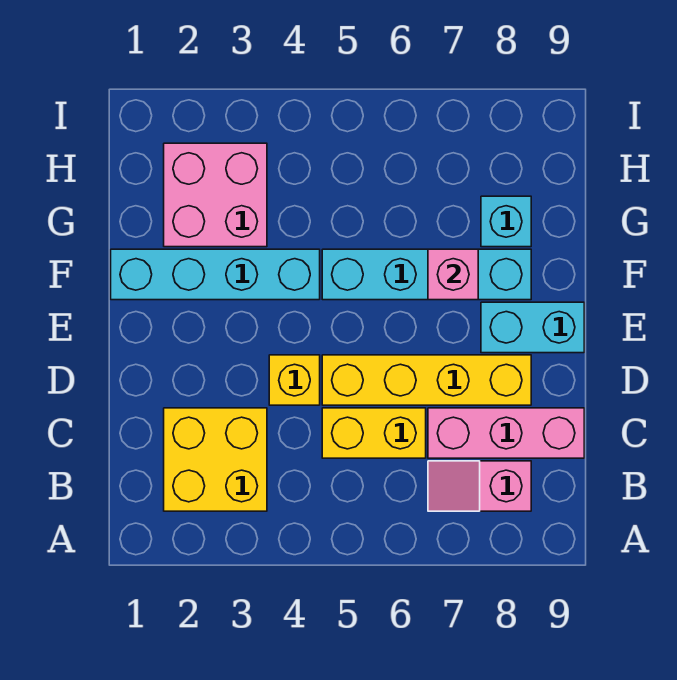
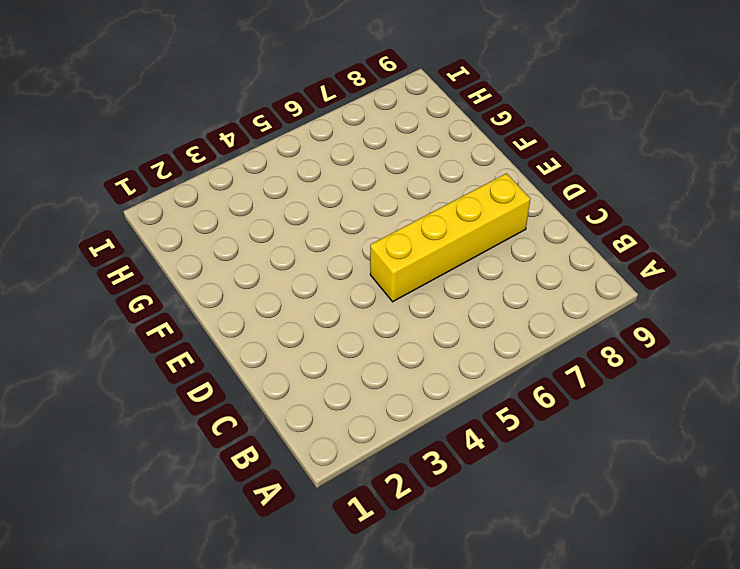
none -> yellow brick B2:C3 level 1
none -> pink slope B7:B8 level 1 top 8
none -> yellow brick C5:C6 level 1

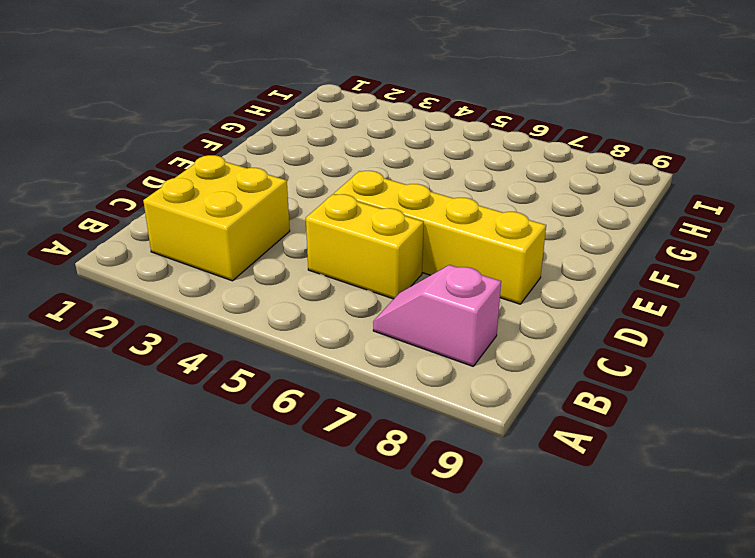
none -> pink brick C7:C9 level 1
none -> yellow brick D4 level 1
none -> cyan brick E8:E9 level 1

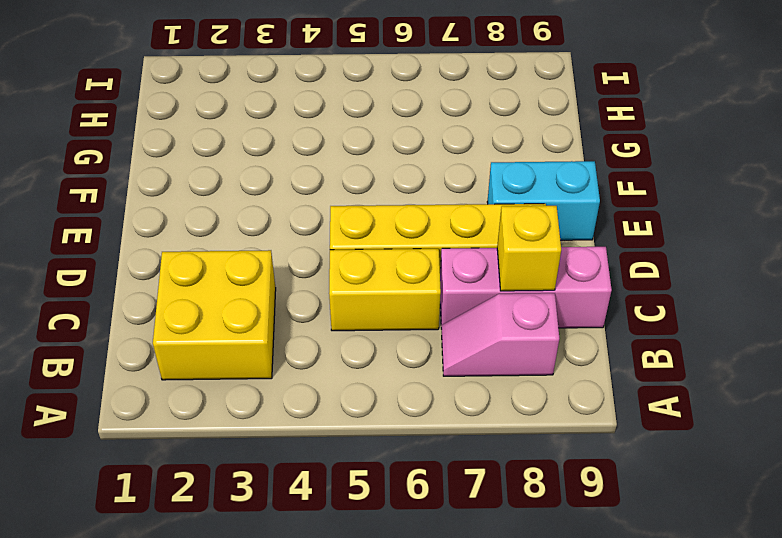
yellow brick C8 level 2 -> yellow brick D4 level 1
none -> cyan brick F1:F4 level 1
none -> cyan brick F5:F8 level 1
none -> pink brick G2:H3 level 1

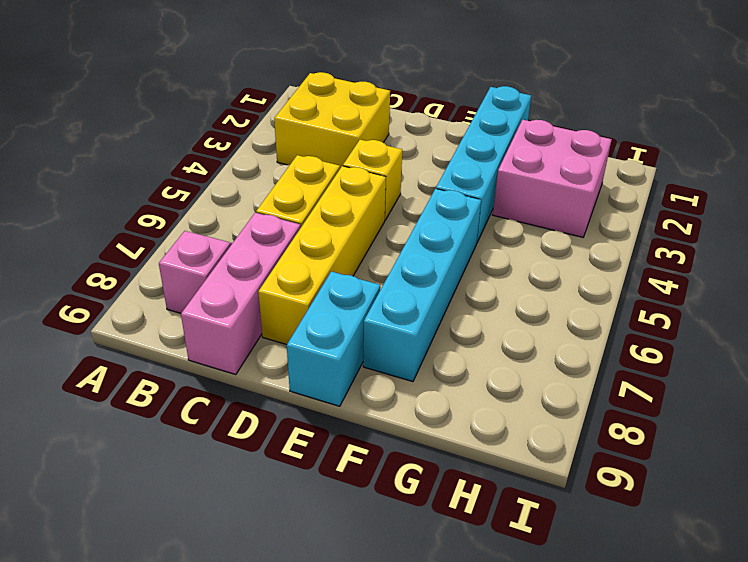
none -> cyan brick G8 level 1
none -> pink brick F7 level 2

